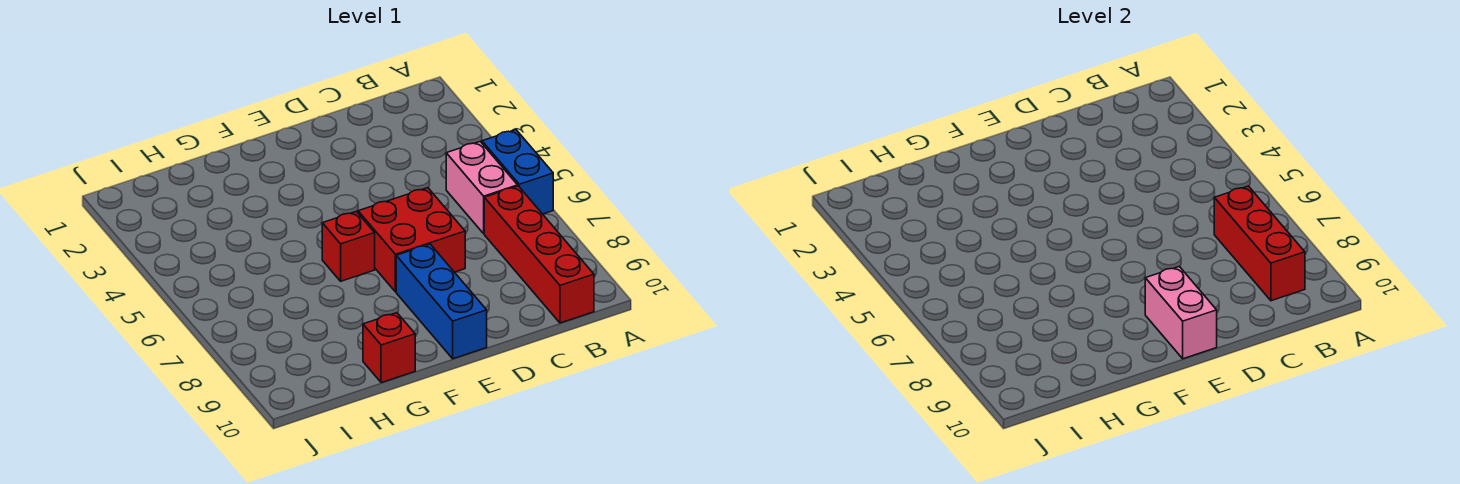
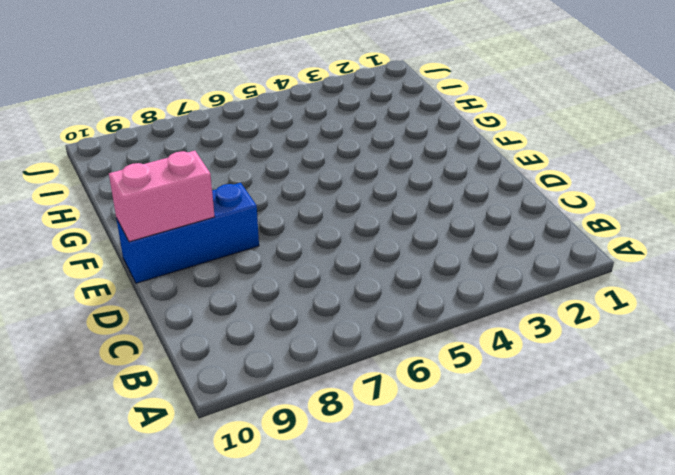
none -> blue brick A5:A6 level 1
none -> pink brick B5:B6 level 1

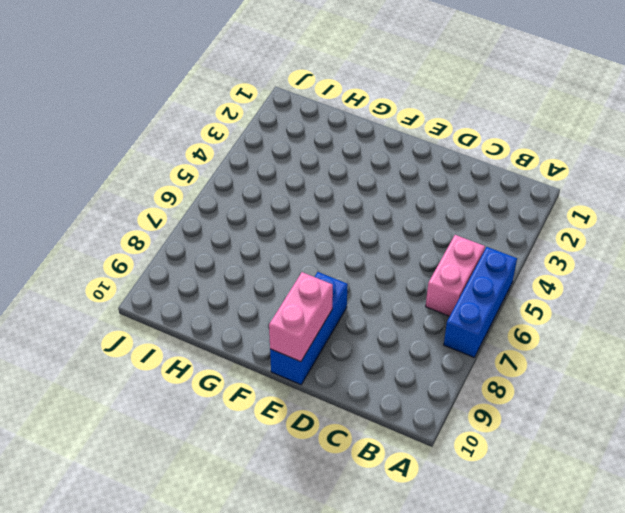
blue brick A5:A7 level 1 -> blue brick A5:A6 level 1
none -> red brick B7:B10 level 1
none -> red brick D6:E7 level 1

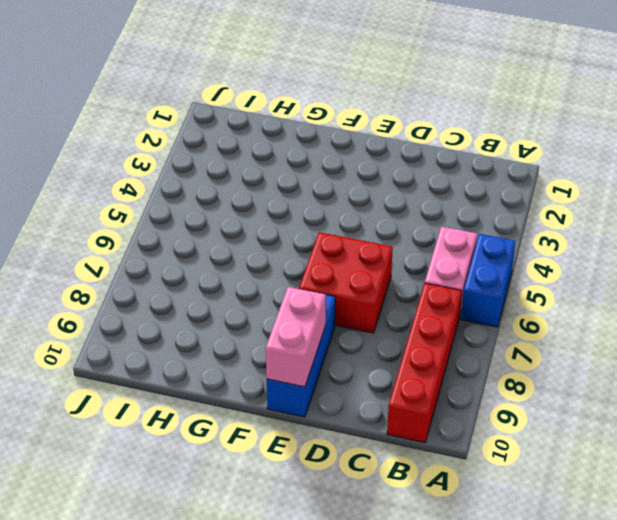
none -> red brick F6 level 1
none -> red brick G10 level 1

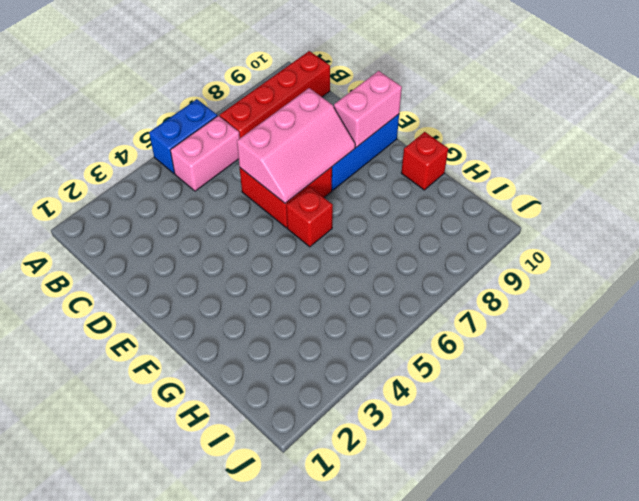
pink slope D6:E8 level 2 top D -> none
none -> red brick B7:B9 level 2

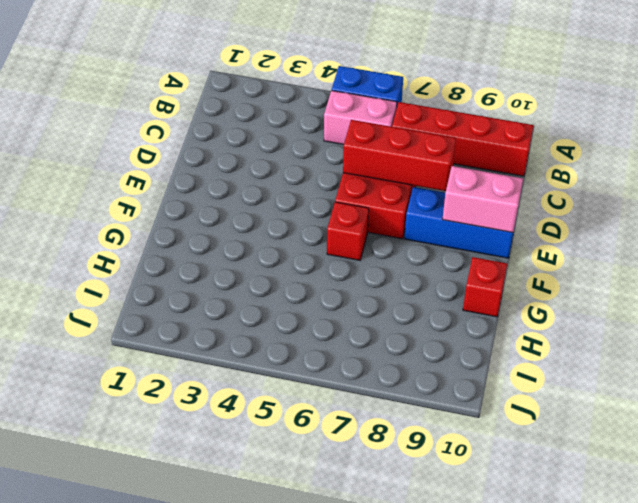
red brick D6:D8 level 2 -> red brick B7:B9 level 2

